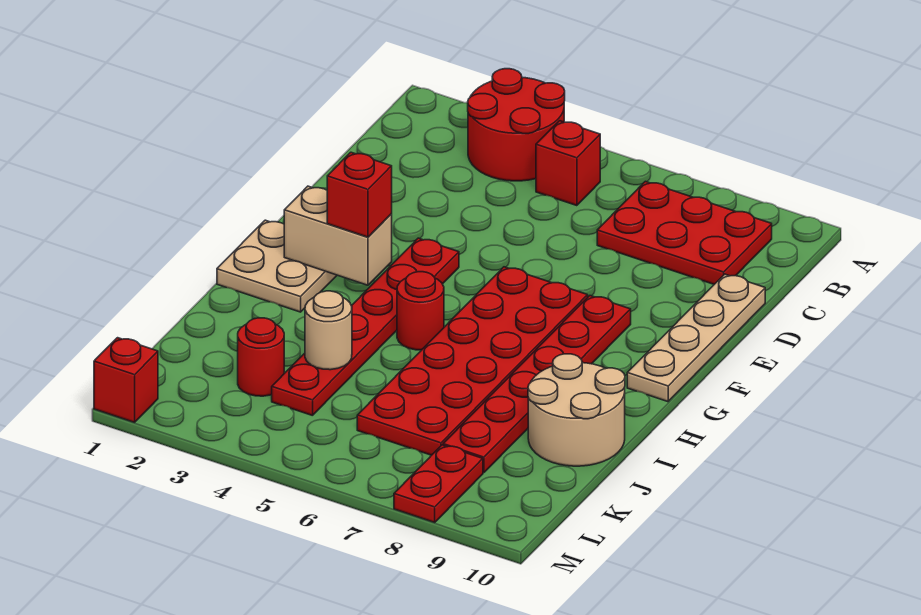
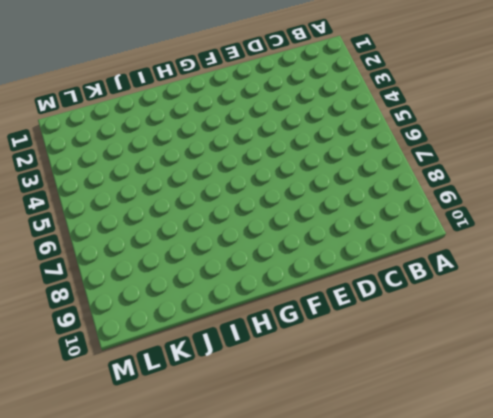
none -> red round brick A3:B4 level 1
none -> red brick B5 level 1
none -> red plate B7:C9 level 1

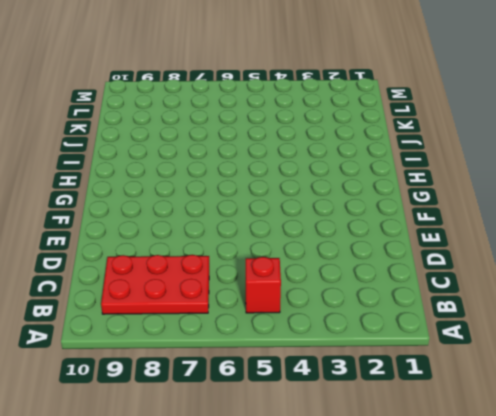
none -> red round brick A3:B4 level 1
none -> tan plate D10:G10 level 1
none -> red plate F4:K4 level 1

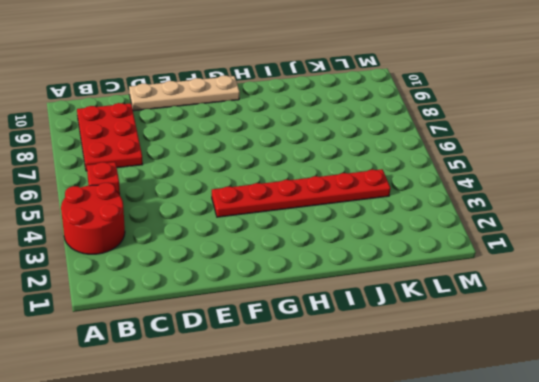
none -> red plate F6:K7 level 1
none -> red plate F8:K8 level 1
none -> tan plate G1:H2 level 1

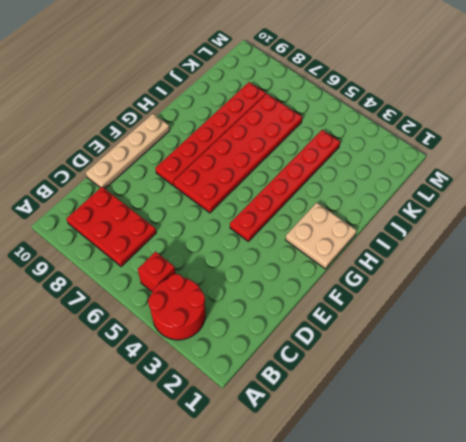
none -> red round brick H5 level 1
none -> tan round brick I9:J10 level 1
none -> red round brick K3 level 1

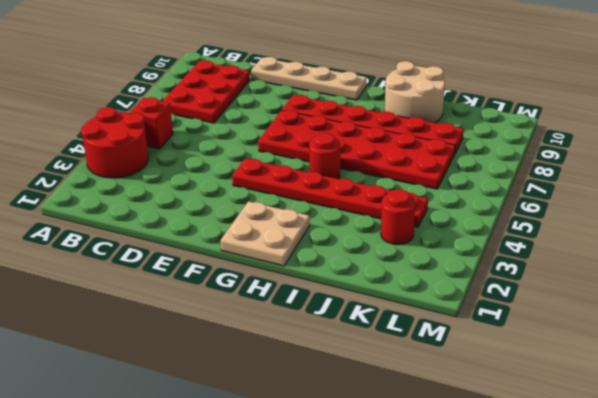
none -> red plate L8:M8 level 1
none -> red brick M1 level 1
none -> tan brick G2:G3 level 2

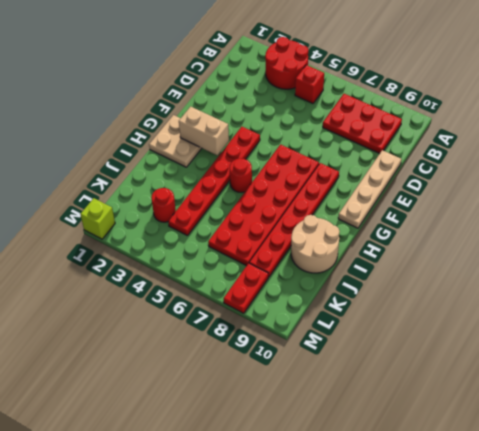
lime brick M1 level 1 -> red brick M1 level 1
none -> tan round brick J4 level 2
none -> red brick G3 level 3

